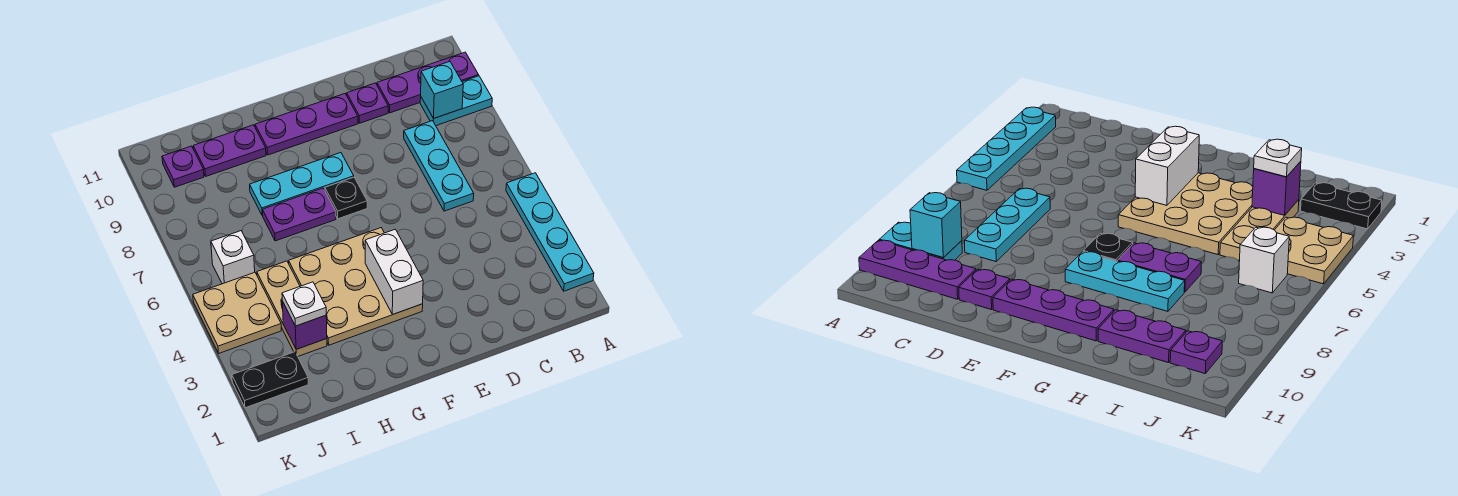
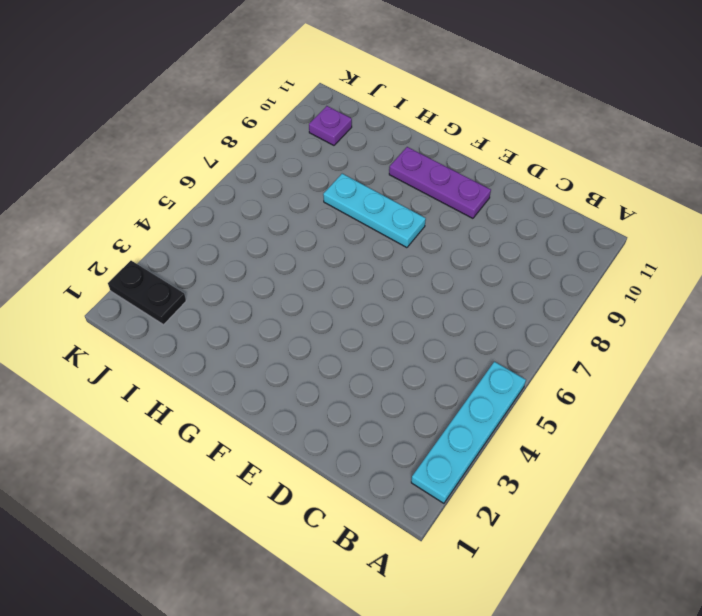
none -> cyan plate A9:B9 level 1
none -> purple plate A10:C10 level 1
none -> cyan plate C6:C8 level 1

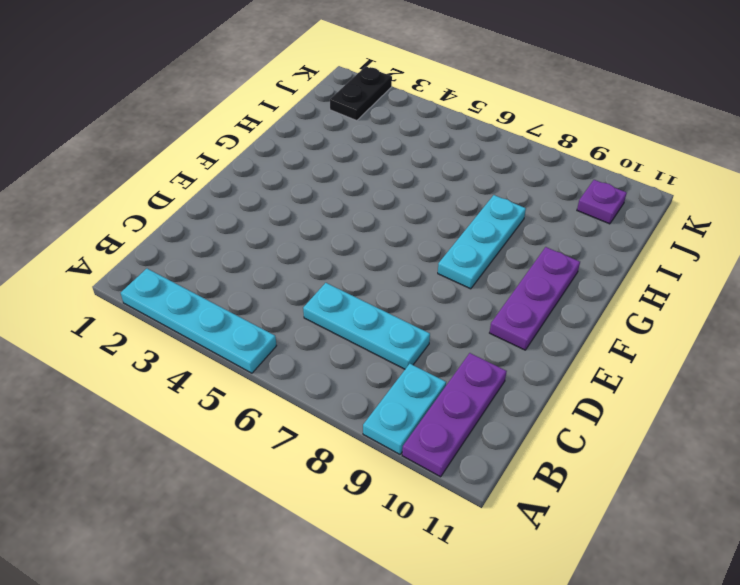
none -> purple plate D10 level 1
none -> tan plate F3:H5 level 1
none -> black plate F7 level 1

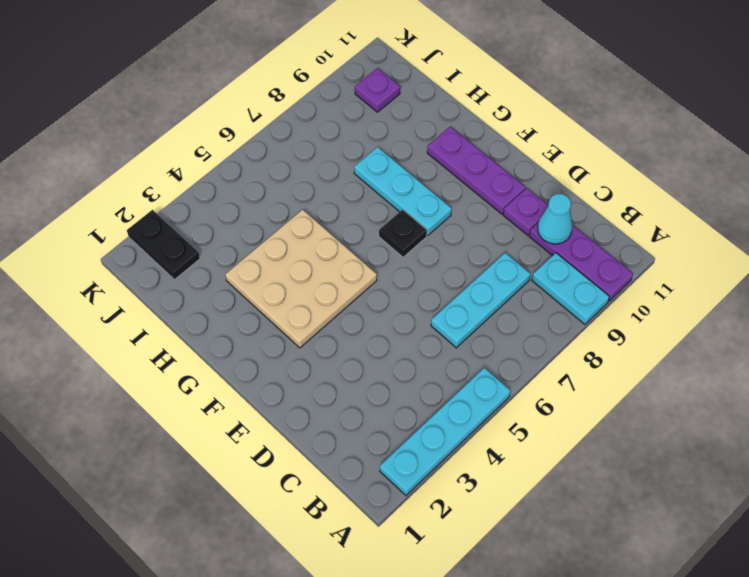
cyan cone C10 level 2 -> none
none -> purple plate G7:H7 level 1
none -> purple plate H10:I10 level 1
none -> tan plate I3:I5 level 1

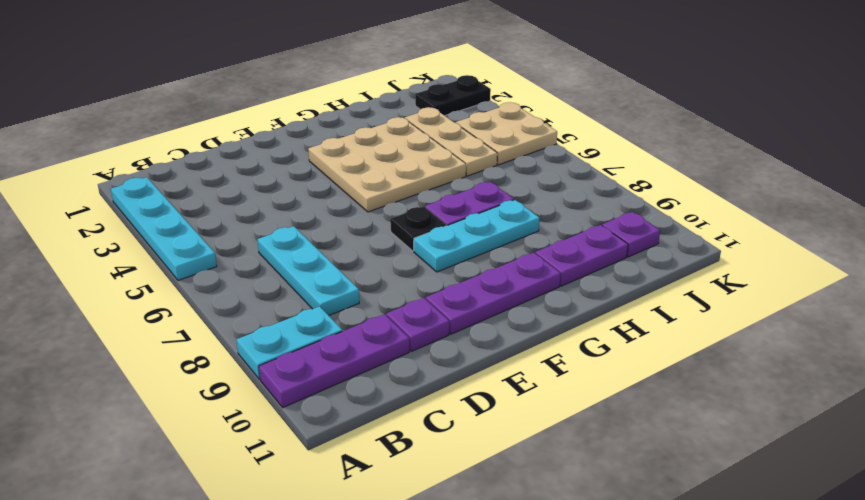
none -> white brick J6 level 1
none -> cyan brick B9 level 2
none -> white brick F3:F4 level 2

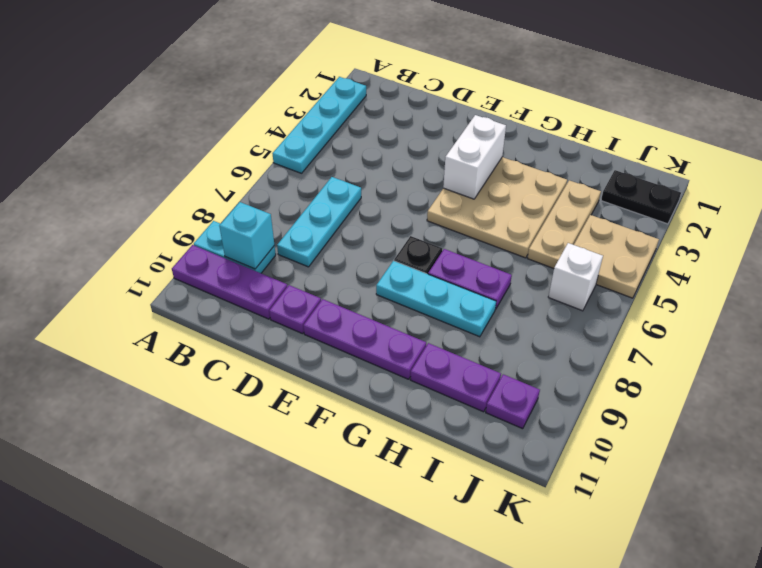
none -> purple brick I3 level 2
none -> white plate I3 level 3

